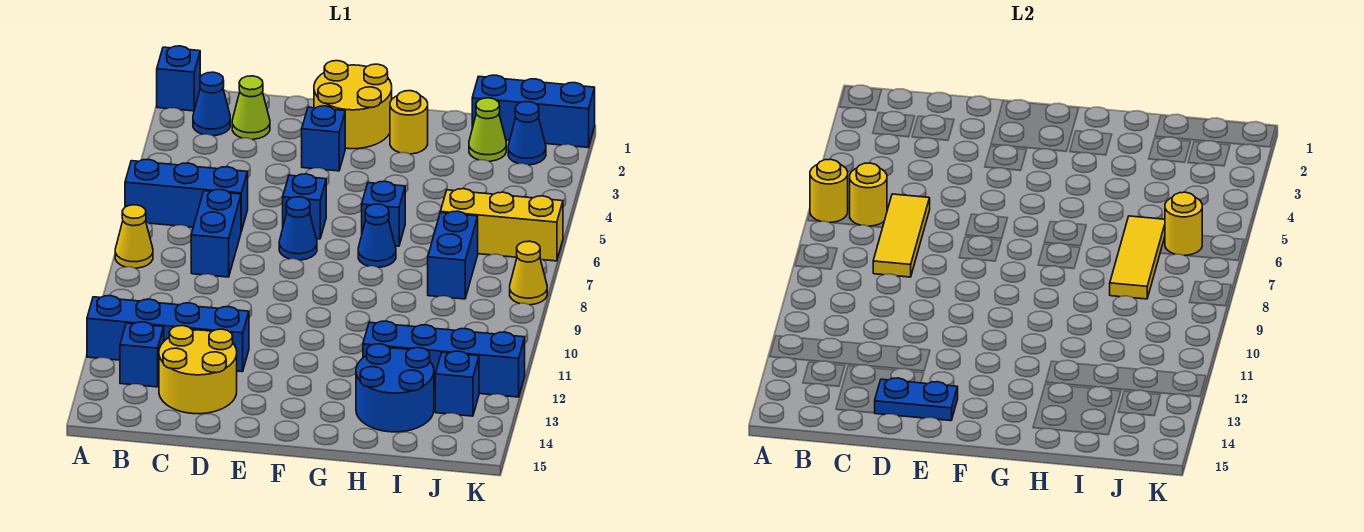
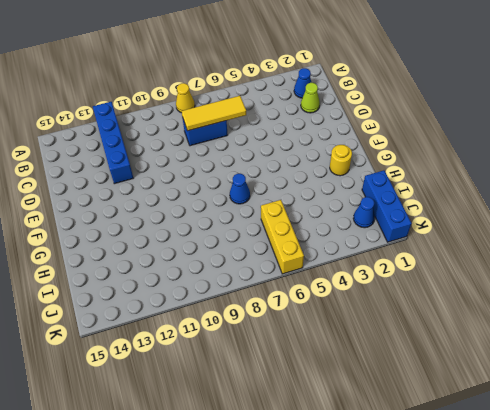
none -> blue brick A1 level 1
none -> blue brick A6:C6 level 1
none -> blue brick B13 level 1
none -> yellow round brick C13:D14 level 1

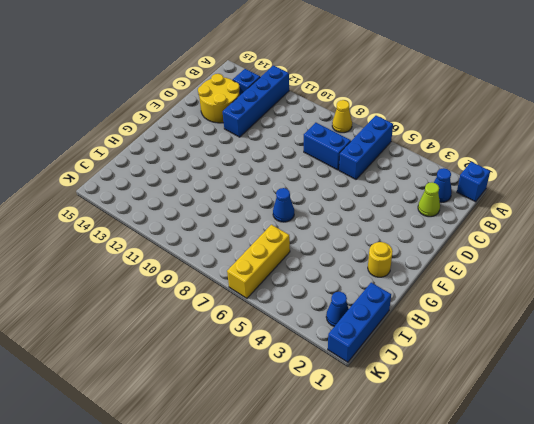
none -> yellow round brick E1:F2 level 1
none -> blue brick E3 level 1
none -> blue brick E6 level 1
none -> blue cone E7 level 1

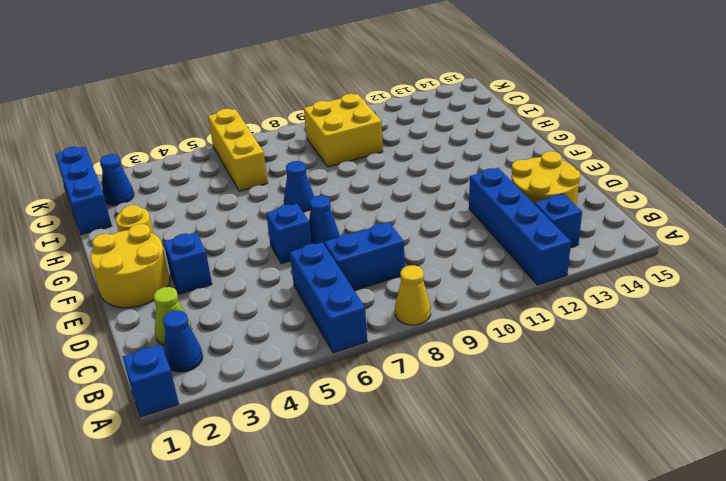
yellow brick I9:J10 level 1 -> none
none -> blue brick G6 level 1
none -> blue brick H12:K12 level 1
none -> blue round brick H13:I14 level 1
none -> lime cone I2 level 1

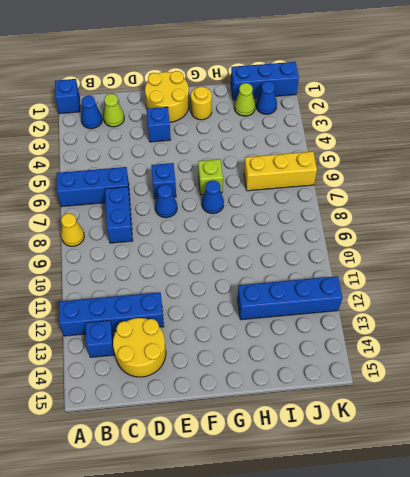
lime brick G6 level 1 -> blue brick G6 level 1
none -> blue round brick H13:I14 level 1
none -> blue brick I7:I8 level 1
none -> blue brick J13 level 1
none -> yellow cone K8 level 1

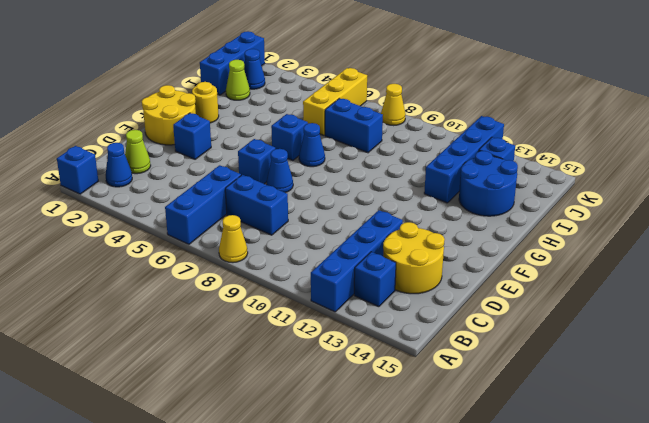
none -> yellow round brick A6 level 2
none -> yellow round brick B6 level 2
none -> yellow tile C6:C8 level 2
none -> blue plate D14:E14 level 2

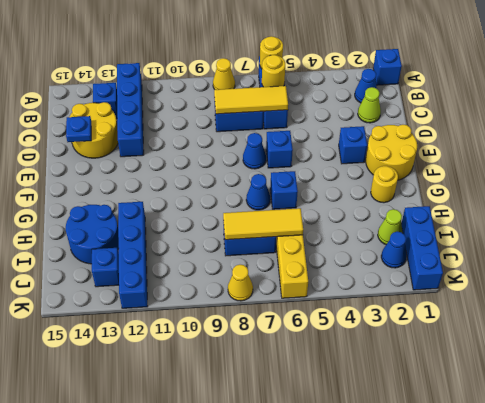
blue plate D14 level 2 -> blue plate D14:E14 level 2
none -> yellow round brick J6 level 2

